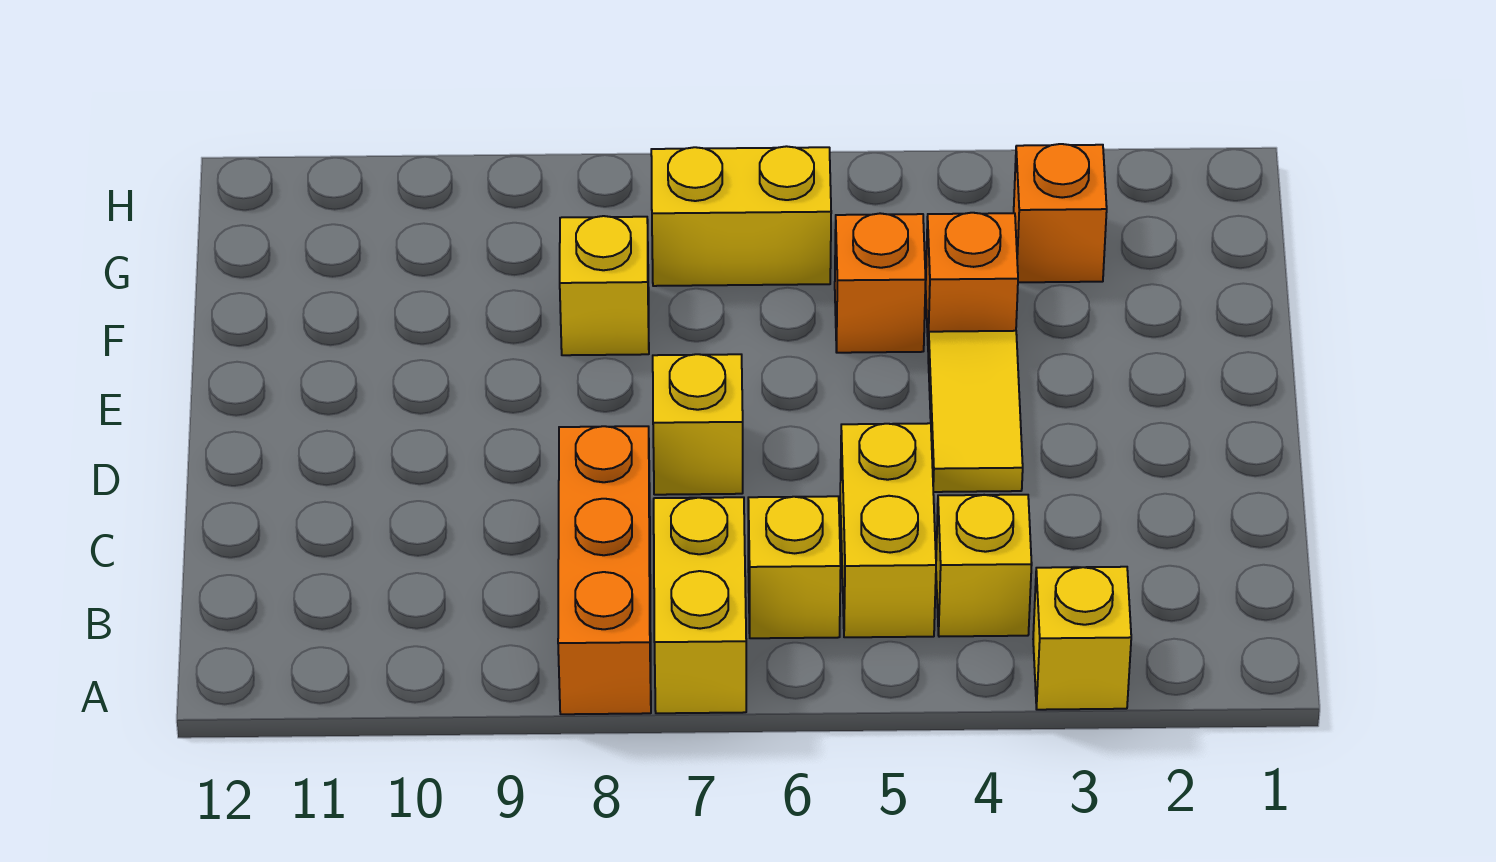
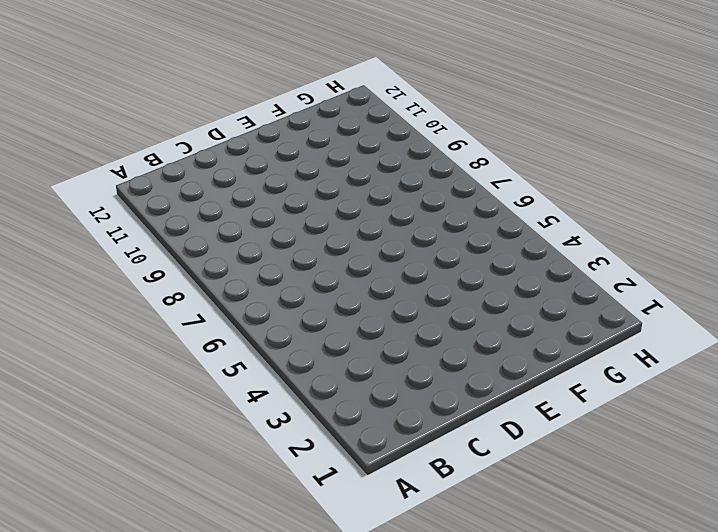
none -> yellow brick A3 level 1
none -> yellow brick A7:B7 level 1
none -> orange brick A8:C8 level 1

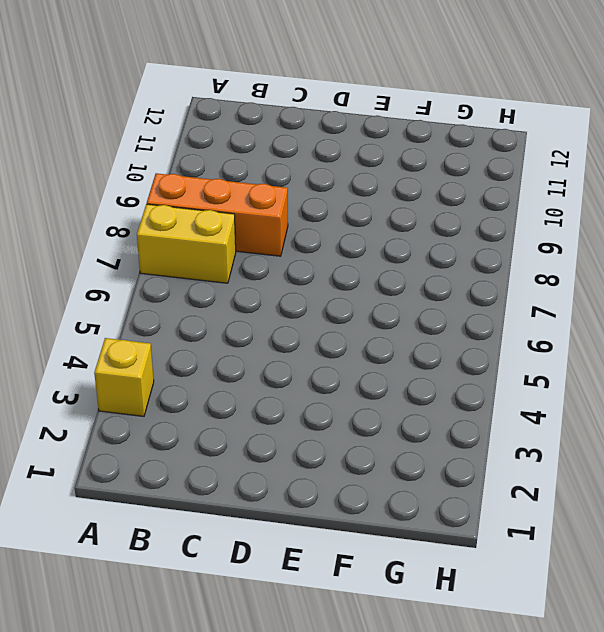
none -> yellow brick B4 level 1
none -> yellow brick B5:C5 level 1
none -> yellow brick B6 level 1

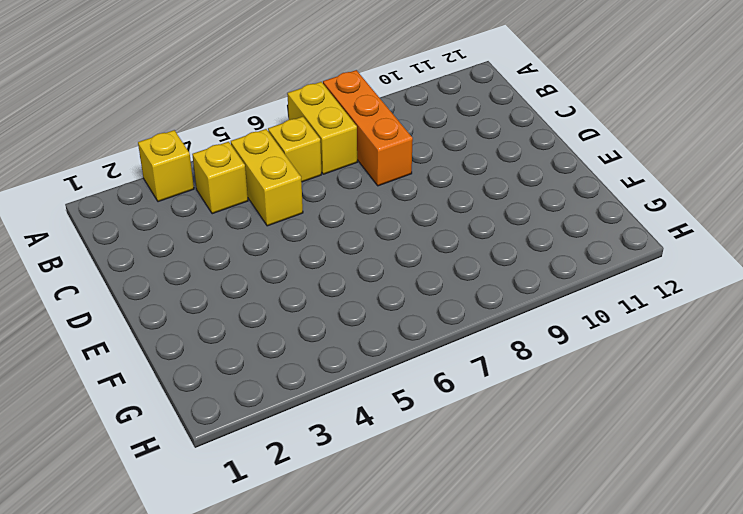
none -> yellow tile D4:E4 level 1
none -> yellow brick D7 level 1
none -> orange brick F4 level 1

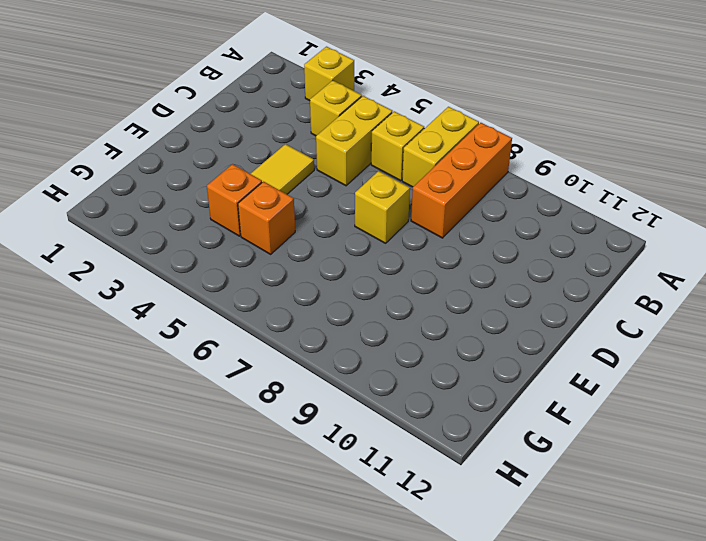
none -> yellow brick F8 level 1
none -> orange brick G3 level 1
none -> yellow brick G6:G7 level 1

